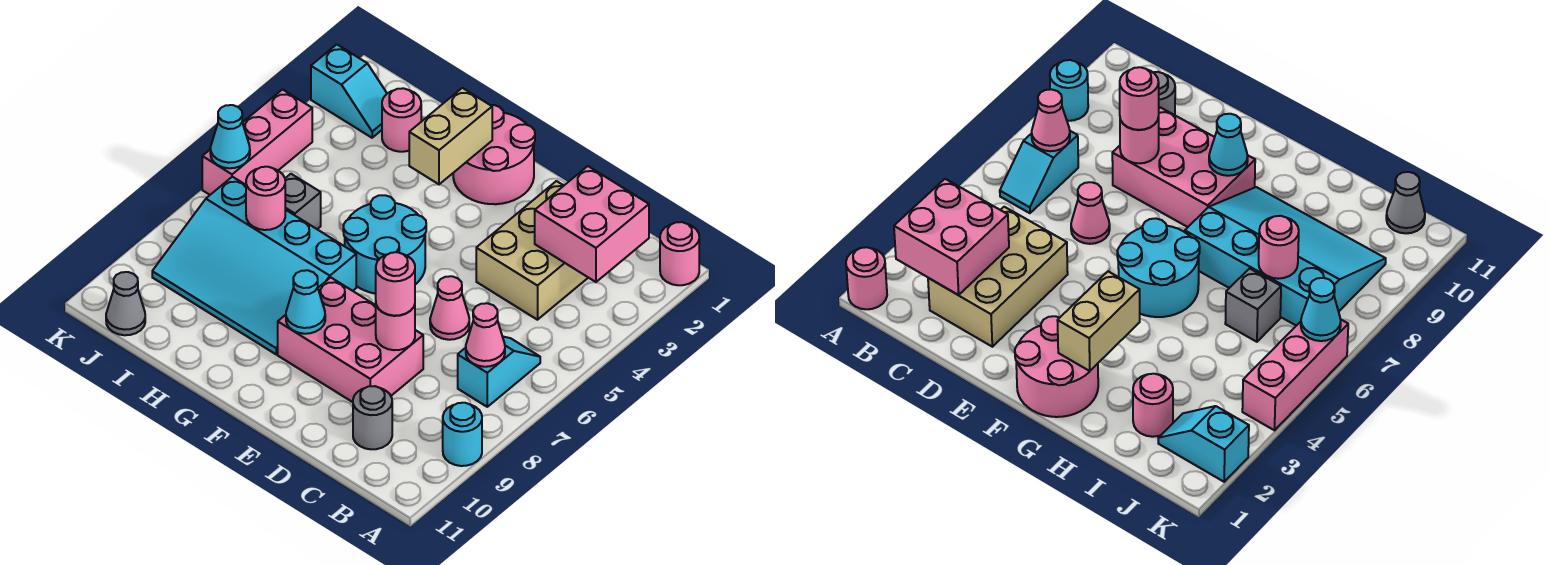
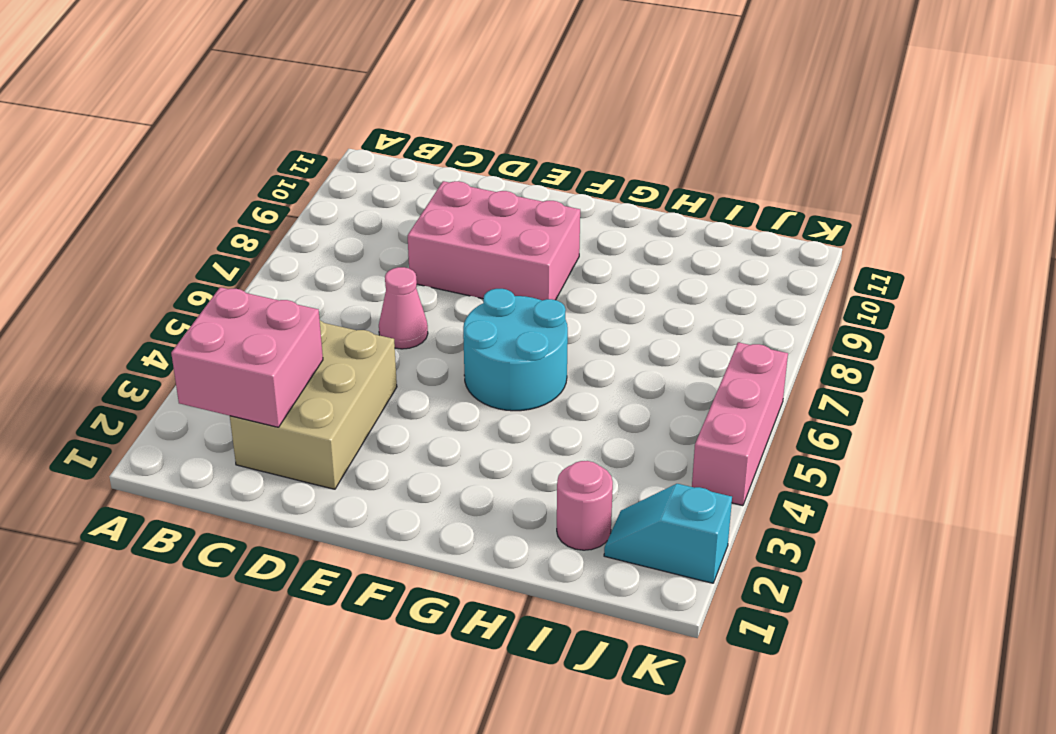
none -> pink round brick A1 level 1
none -> cyan round brick A9 level 1
none -> cyan slope B6:B7 level 1 top 7

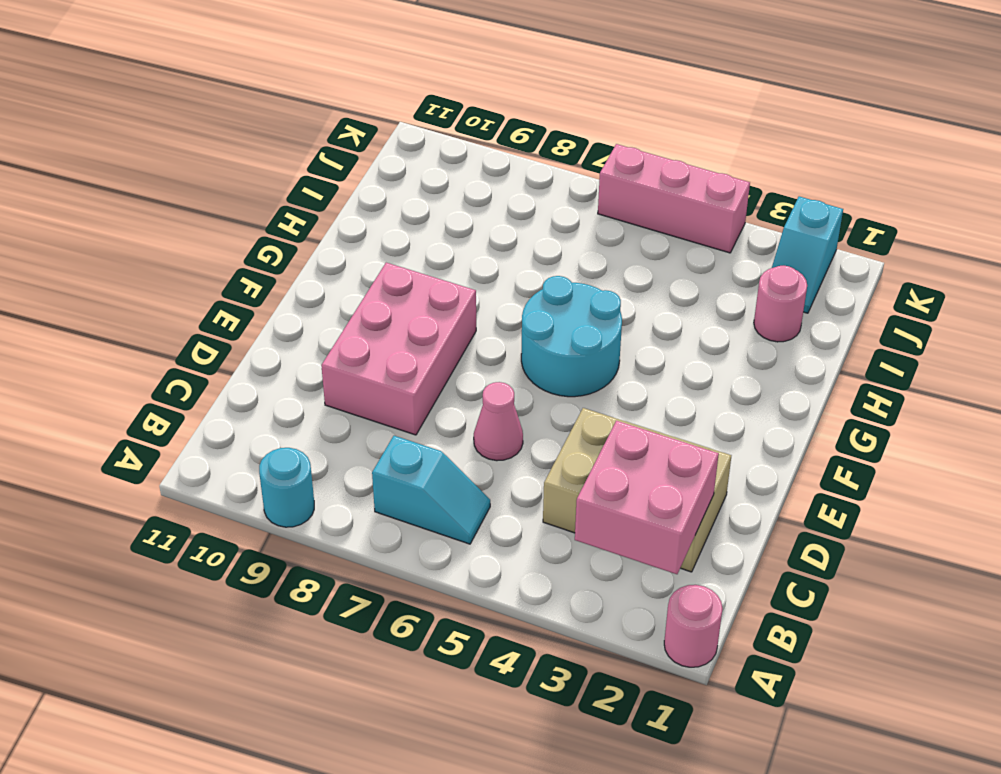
none -> grey round brick C10 level 1
none -> pink round brick F1:G2 level 1
none -> cyan slope G7:J9 level 1 top 7

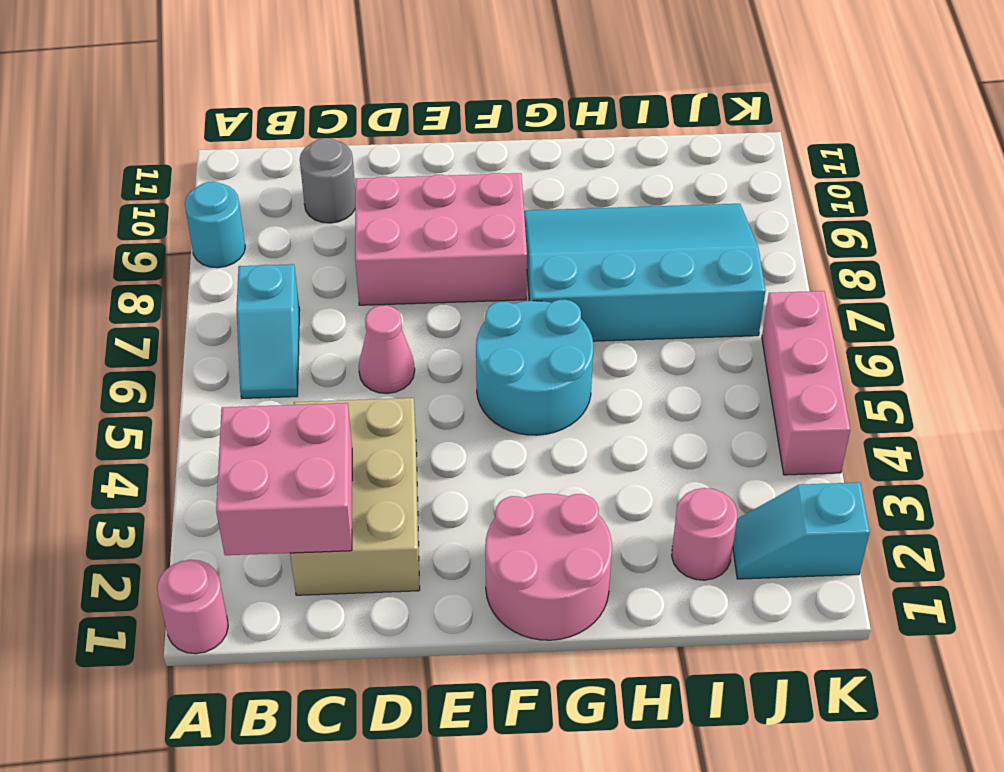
none -> grey brick I6 level 1
none -> grey cone J11 level 1
none -> pink cone B7 level 2

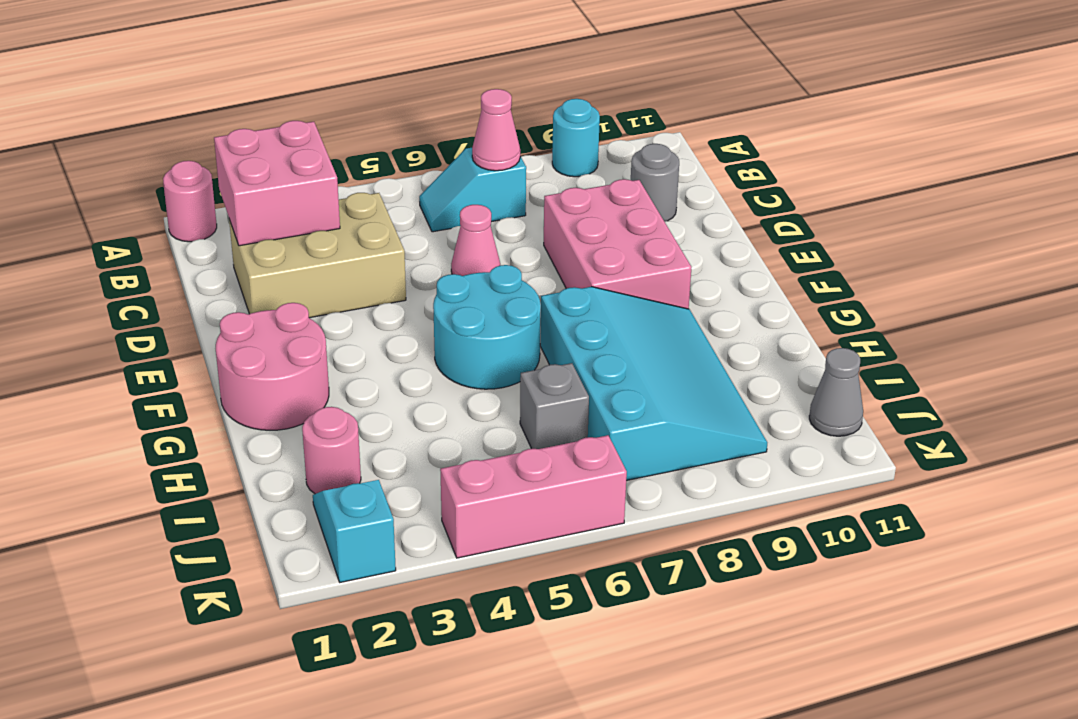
none -> pink round brick D8 level 2
none -> cyan cone F9 level 2
none -> tan brick G2:G3 level 2

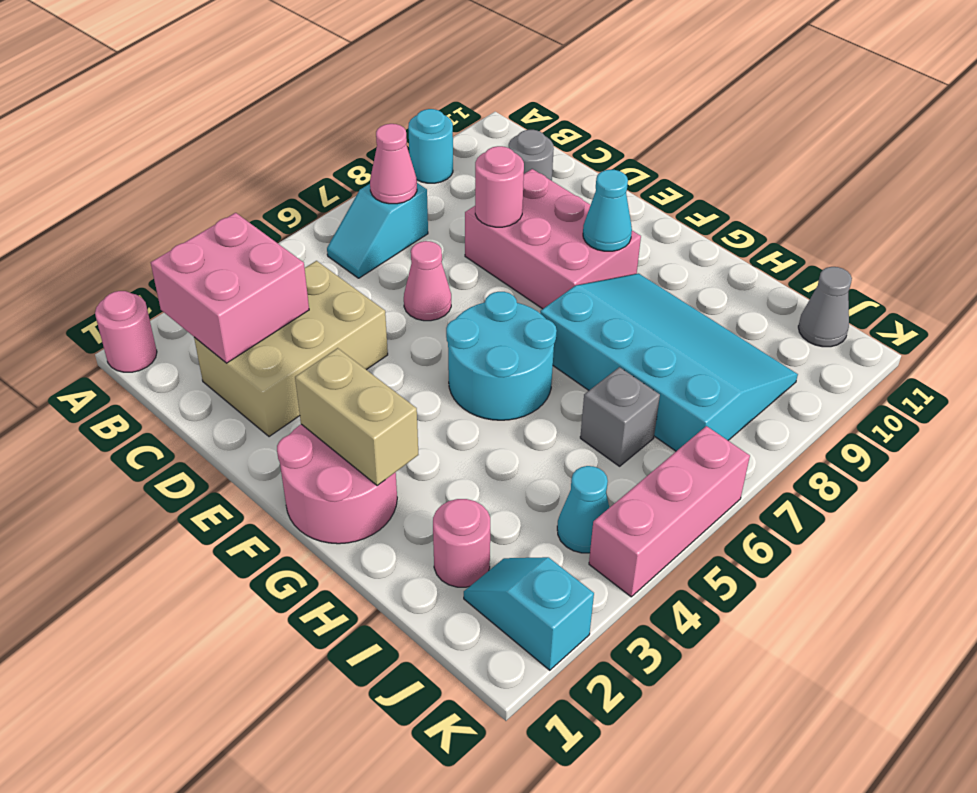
tan brick F2:G2 level 2 -> tan brick G2:G3 level 2
cyan cone J4 level 1 -> cyan cone K6 level 2
none -> pink round brick I7 level 2
none -> pink round brick D8 level 3

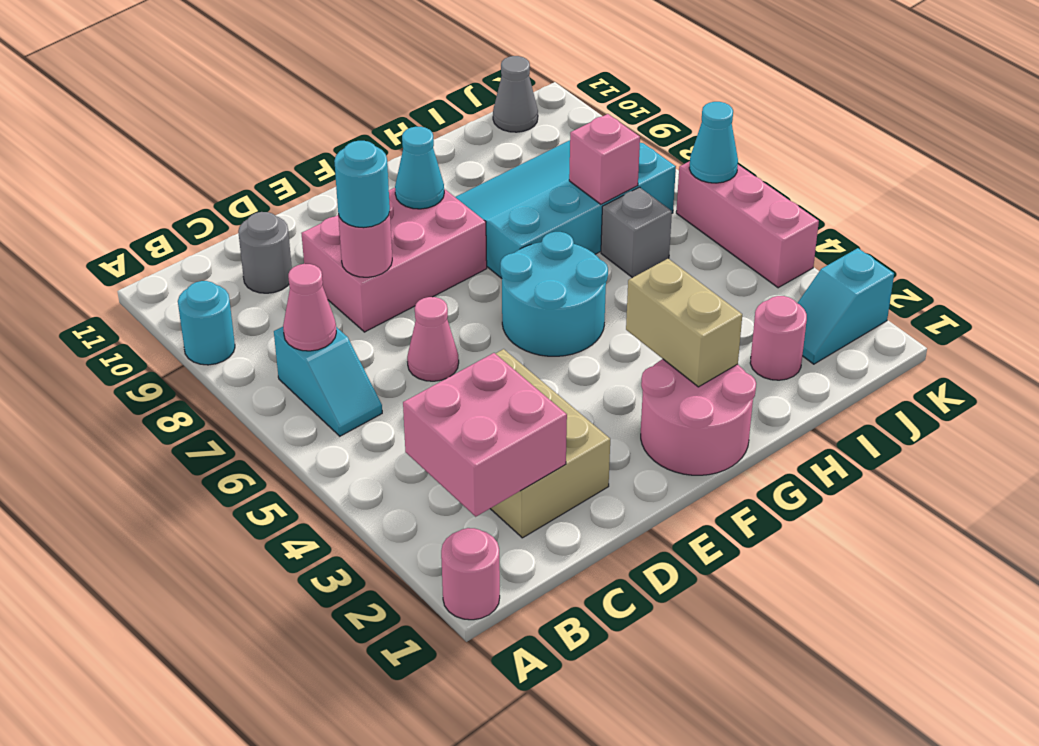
cyan round brick D8 level 3 -> pink round brick D8 level 3
pink brick I7 level 2 -> pink round brick I7 level 2

